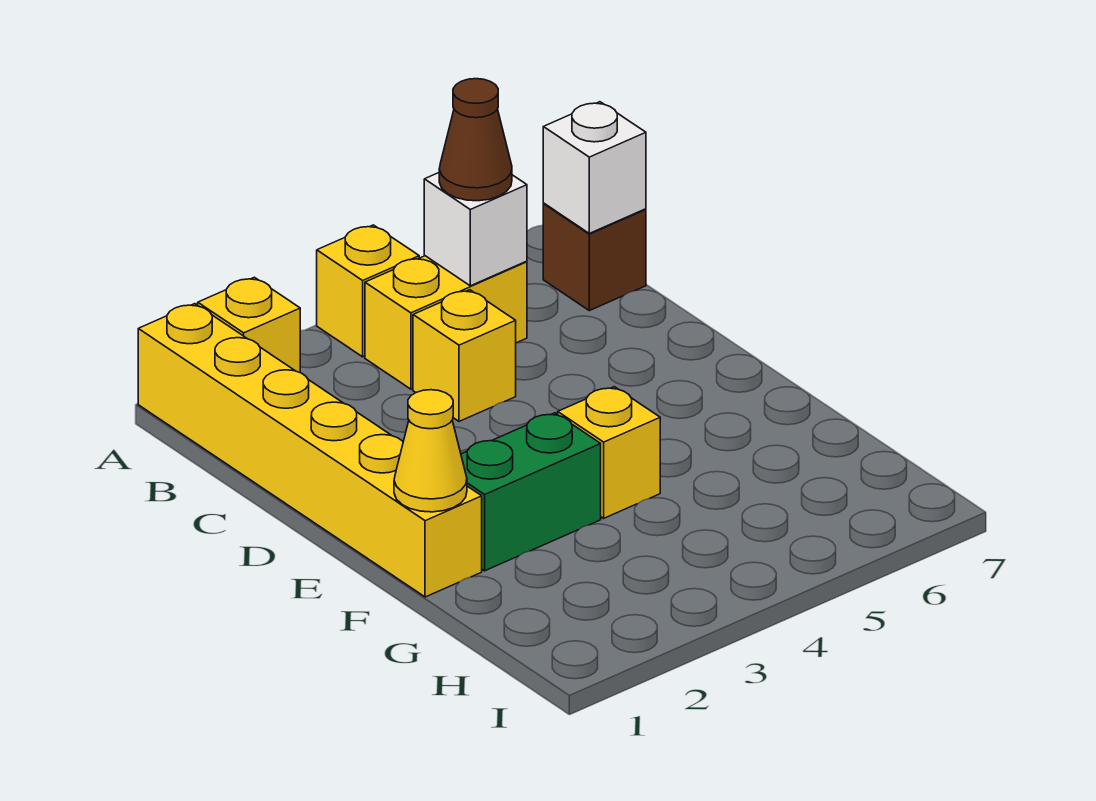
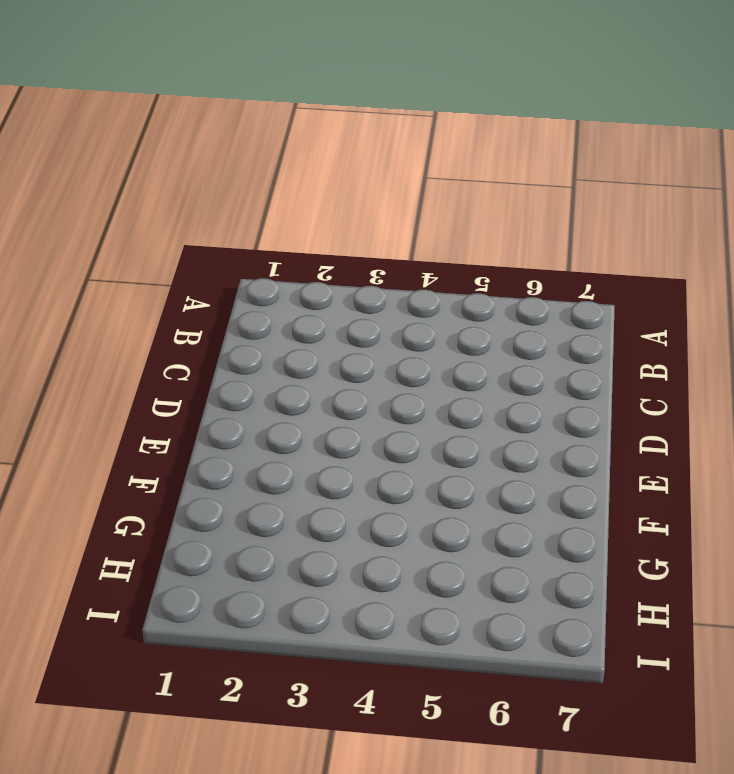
none -> yellow brick A1:F1 level 1
none -> yellow brick A2 level 1
none -> yellow brick A4 level 1

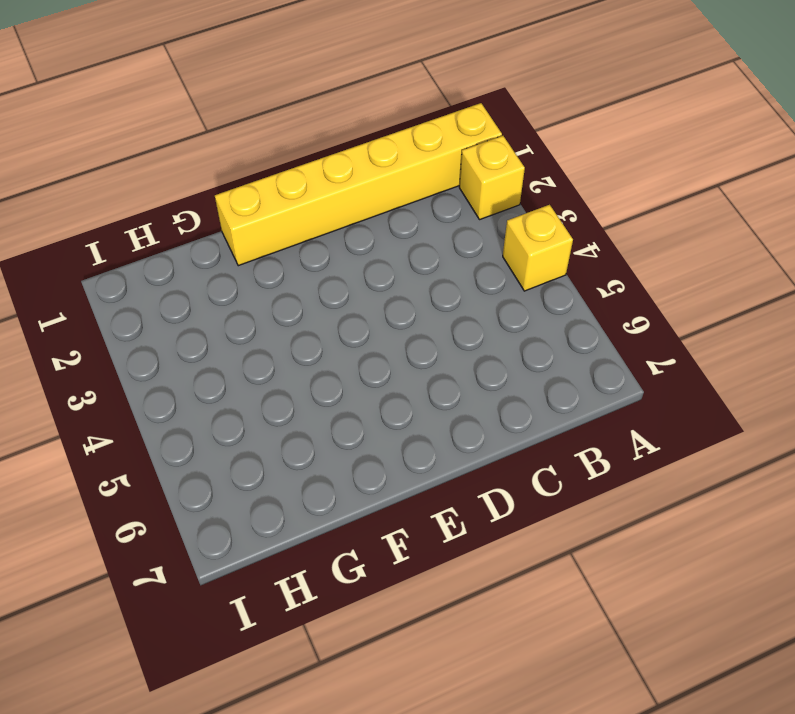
none -> yellow brick B4:B5 level 1
none -> brown brick B7 level 1
none -> yellow brick C4 level 1

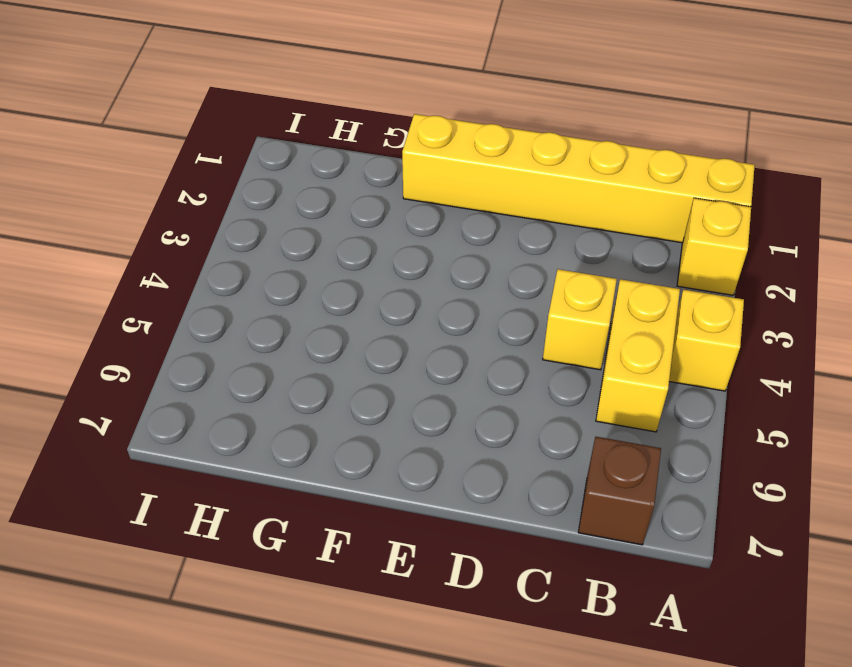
none -> green brick F2:F3 level 1
none -> yellow brick F4 level 1
none -> white brick B5 level 2

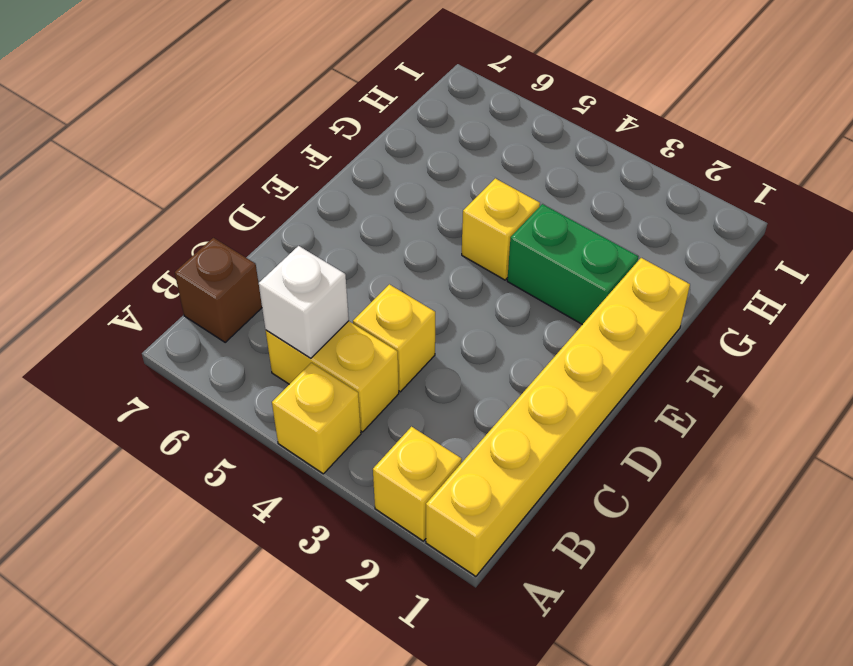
none -> white brick B7 level 2
none -> yellow cone F1 level 2
none -> brown cone B5 level 3

